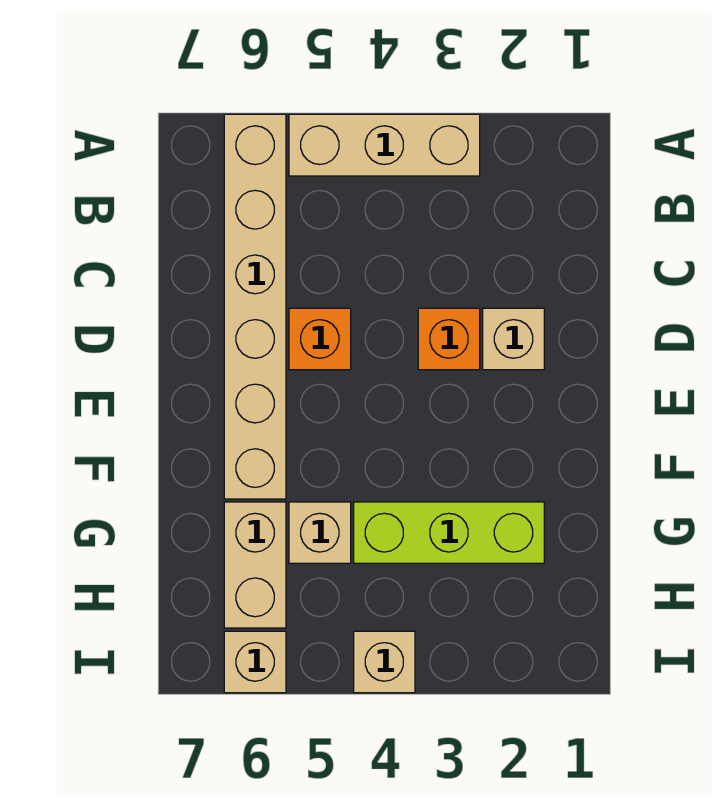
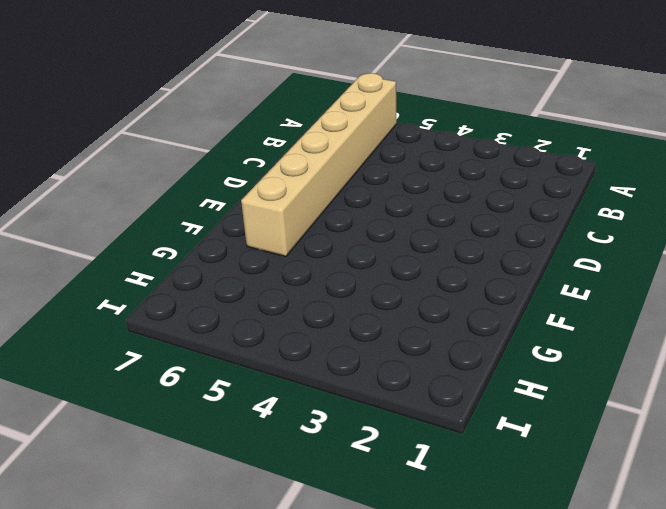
none -> tan brick A3:A5 level 1
none -> tan brick D2 level 1

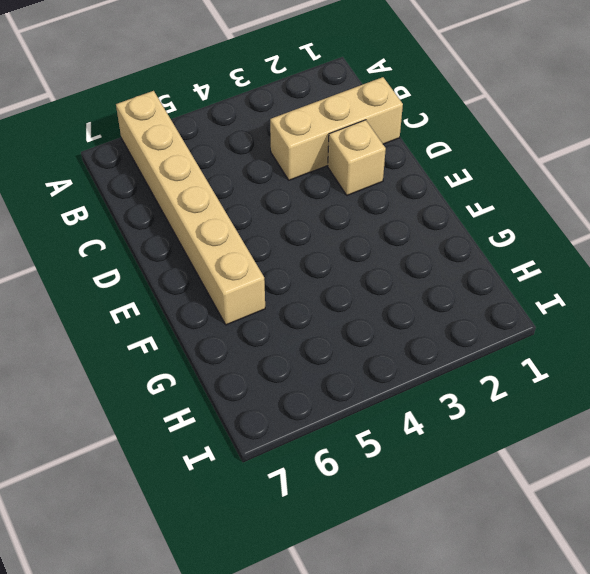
tan brick C1:C3 level 1 -> tan brick A3:A5 level 1
none -> orange brick D3 level 1
none -> orange brick D5 level 1

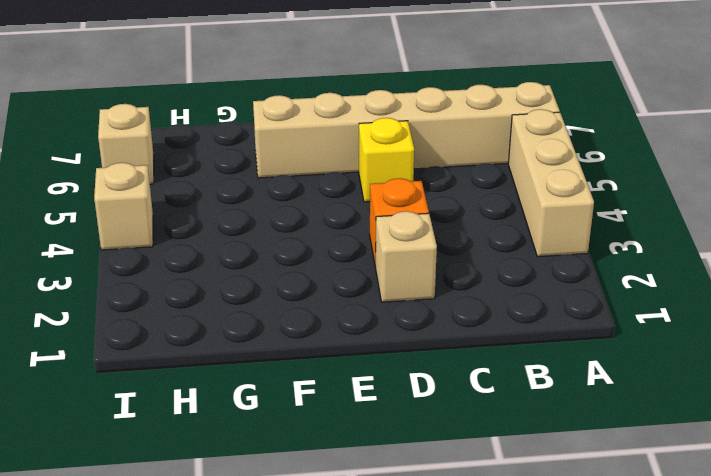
yellow brick D5 level 1 -> orange brick D5 level 1
none -> lime brick G2:G4 level 1
none -> tan brick G5 level 1

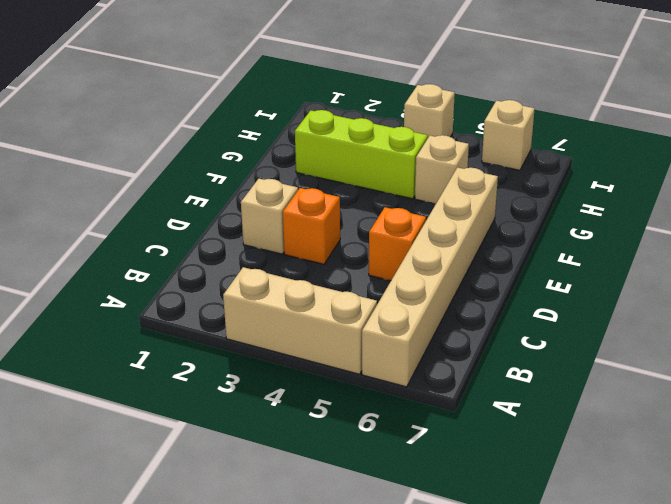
none -> tan brick G6:H6 level 1

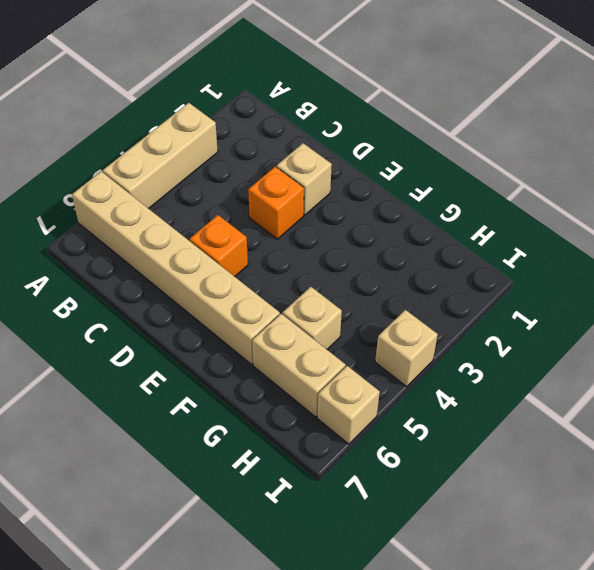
none -> lime brick G2:G4 level 1

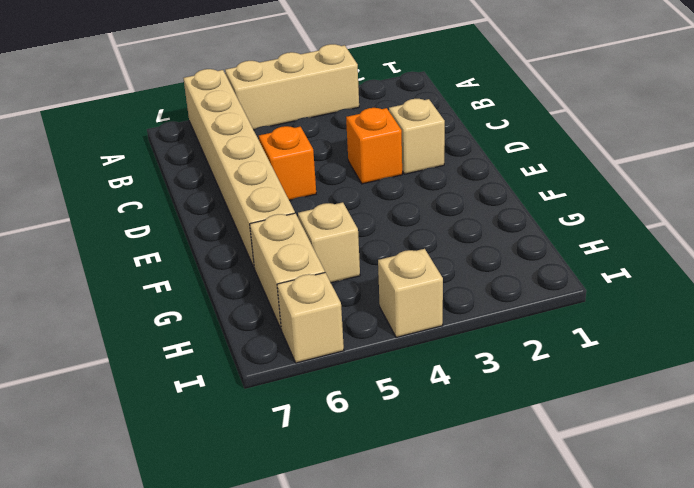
none -> lime brick G2:G4 level 1

